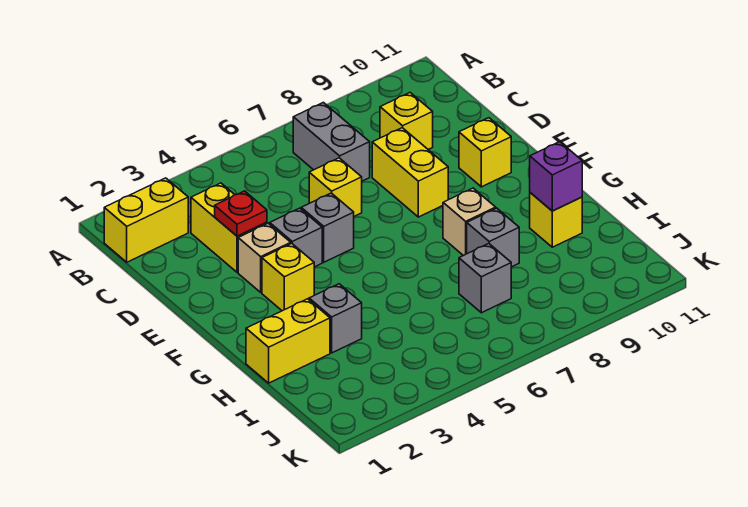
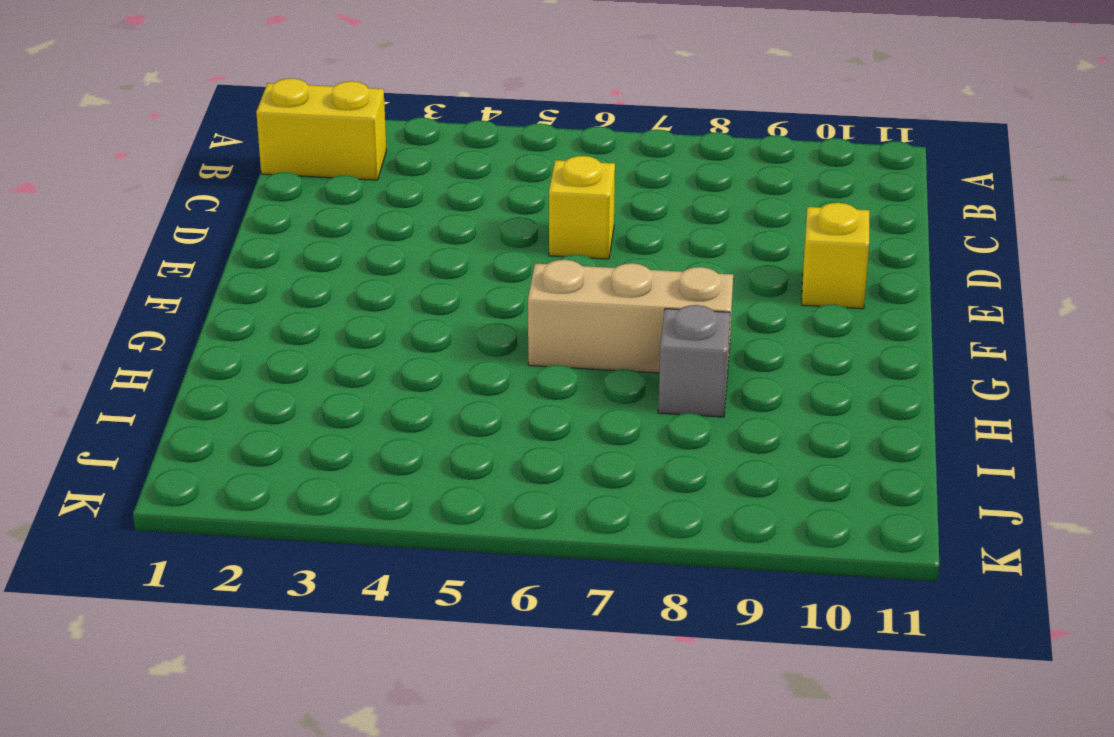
tan brick G6:G8 level 1 -> tan brick G8 level 1
none -> grey brick B7:C7 level 1
none -> yellow brick C3:D3 level 1
none -> yellow brick C9 level 1

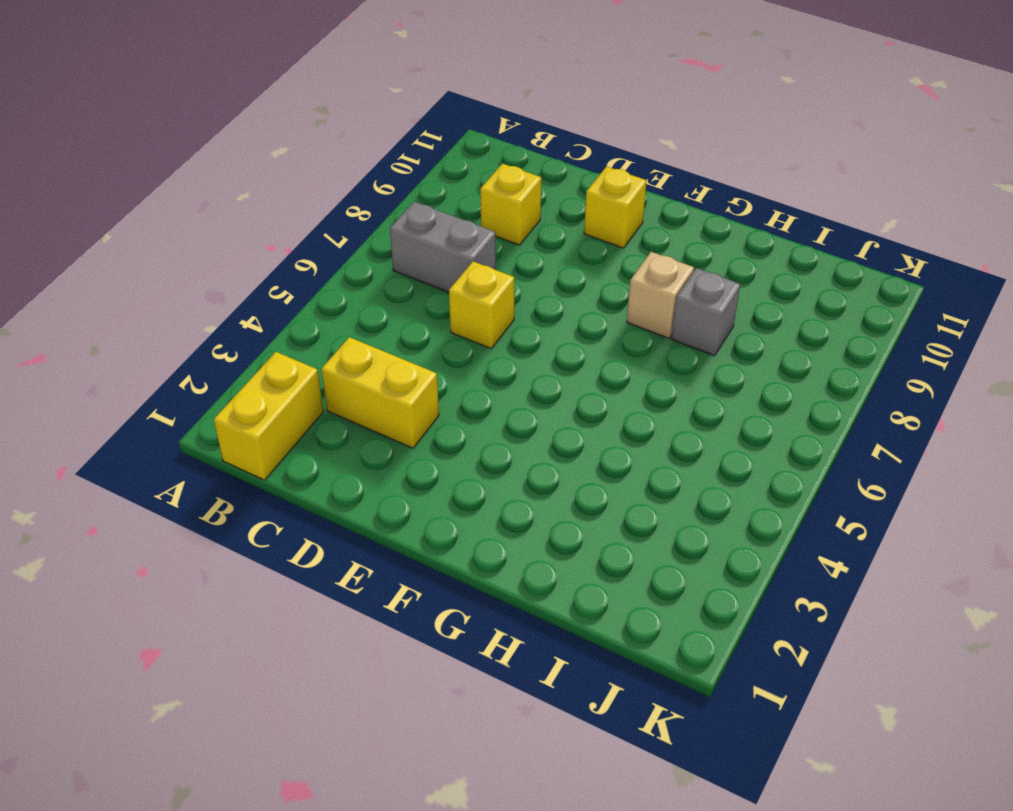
none -> yellow brick D8:E8 level 1
none -> tan brick E3 level 1
none -> grey brick E4 level 1

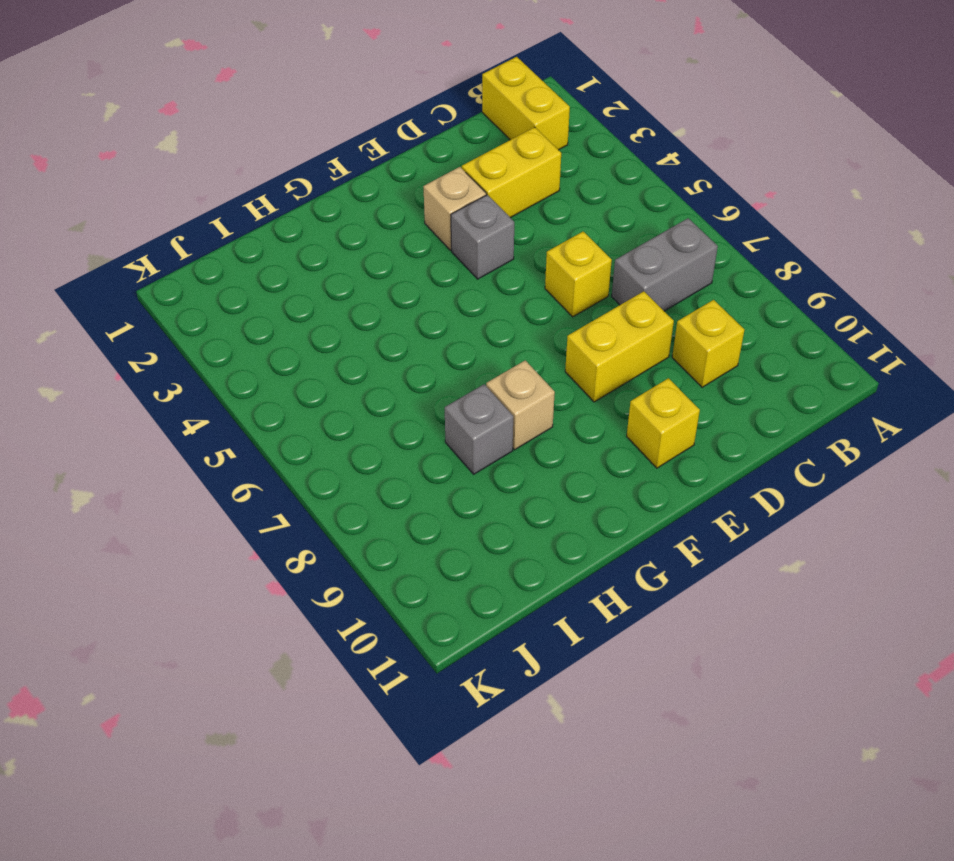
none -> grey brick E5 level 1
none -> yellow brick F3 level 1
none -> yellow brick H1:H2 level 1

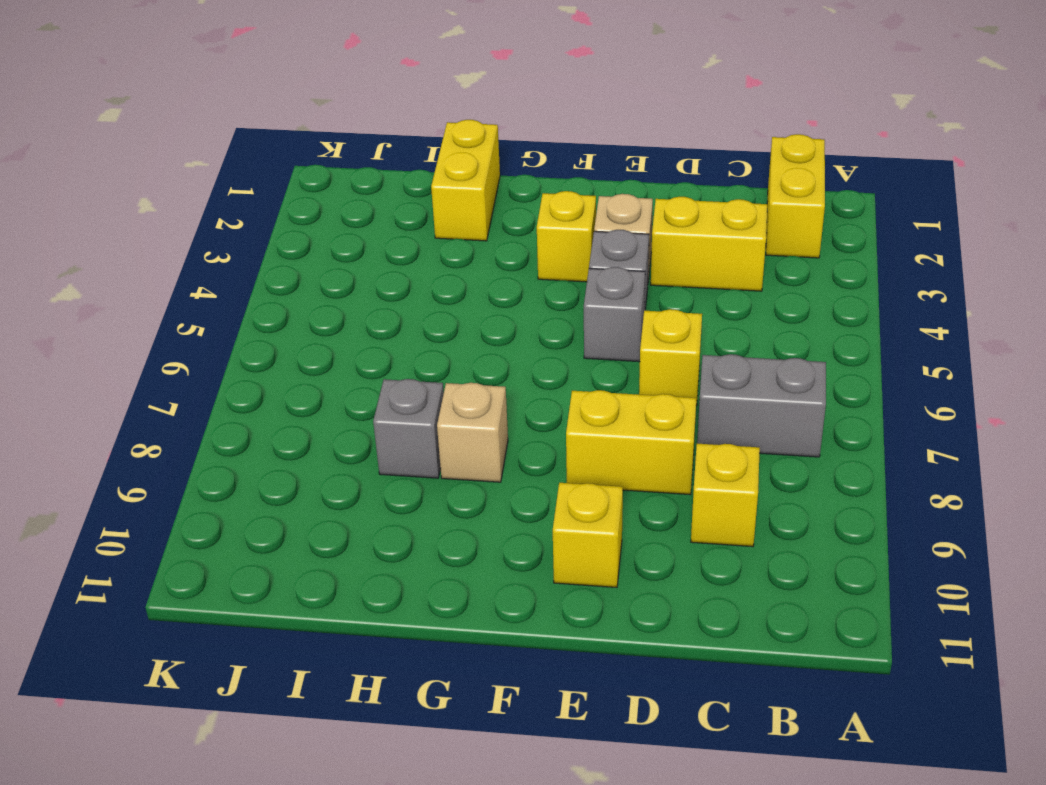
none -> grey brick H3 level 1
none -> yellow brick H10 level 1
none -> grey brick I7 level 1

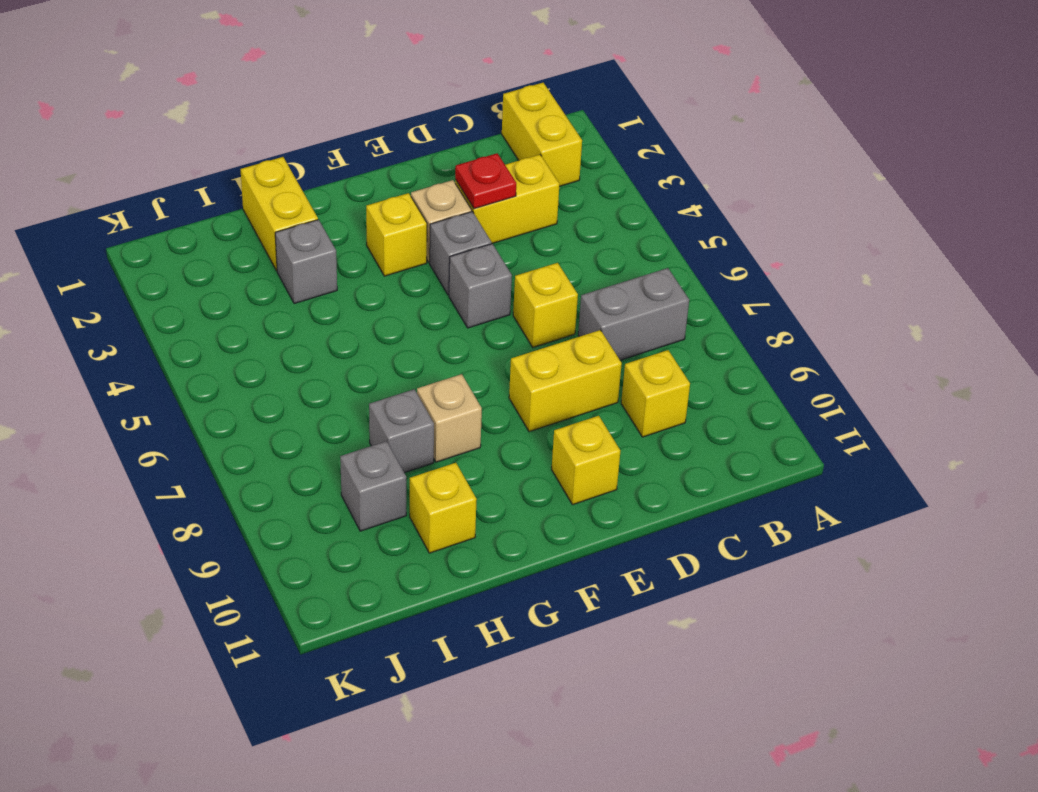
grey brick I9 level 1 -> grey brick I7 level 1
none -> purple brick H10 level 2

